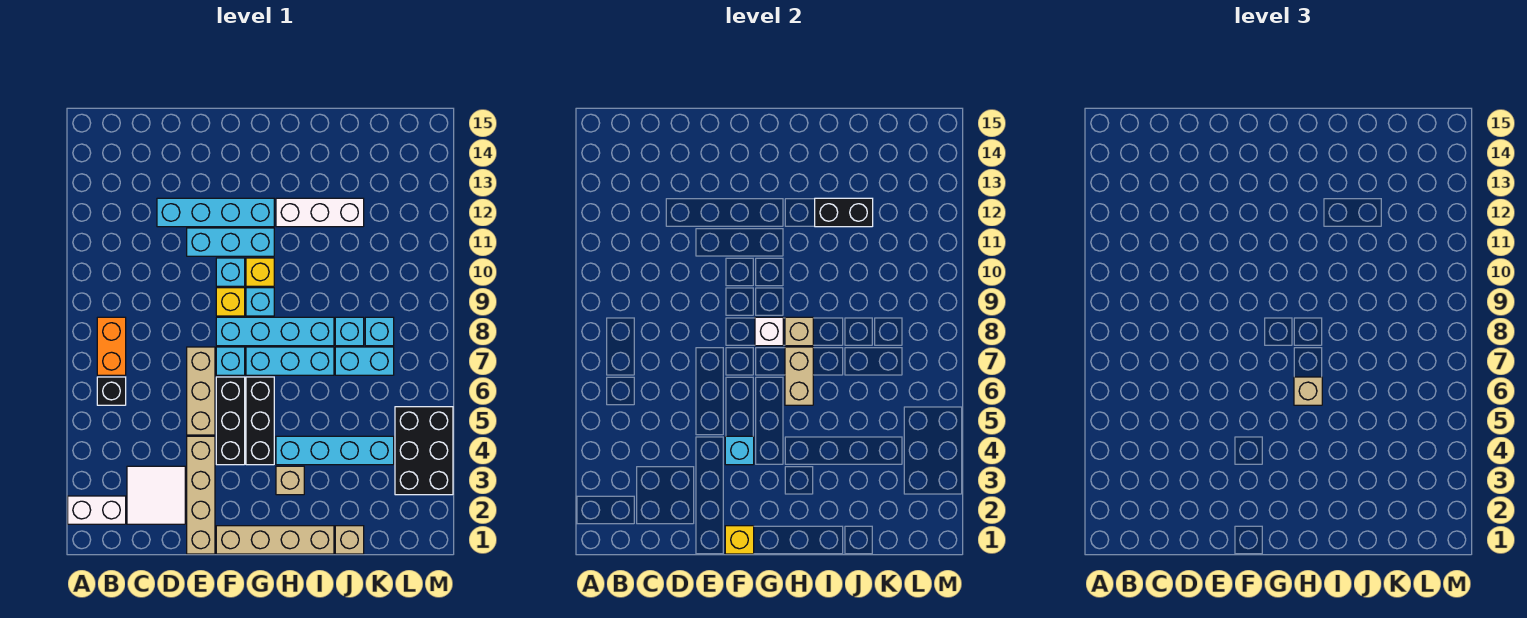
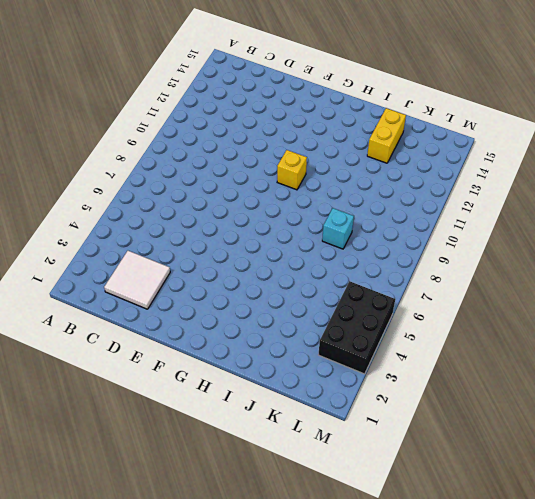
yellow brick J13:J14 level 1 -> none
none -> white brick A2:B2 level 1
none -> black brick B6 level 1
none -> orange brick B7:B8 level 1
none -> cyan brick D12:G12 level 1

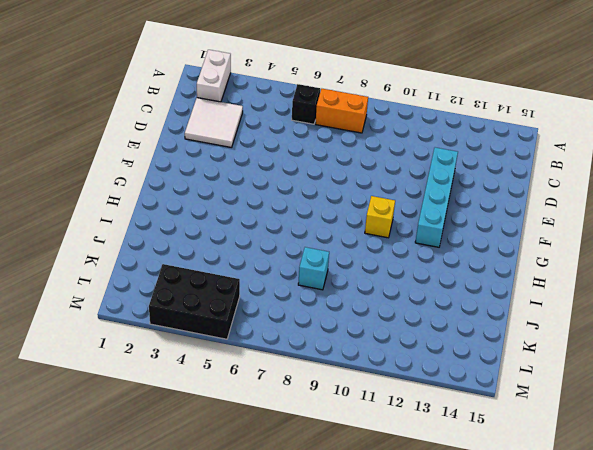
none -> tan brick E1:E4 level 1
none -> tan brick E5:E7 level 1
none -> cyan brick E11:G11 level 1
none -> tan brick F1:I1 level 1

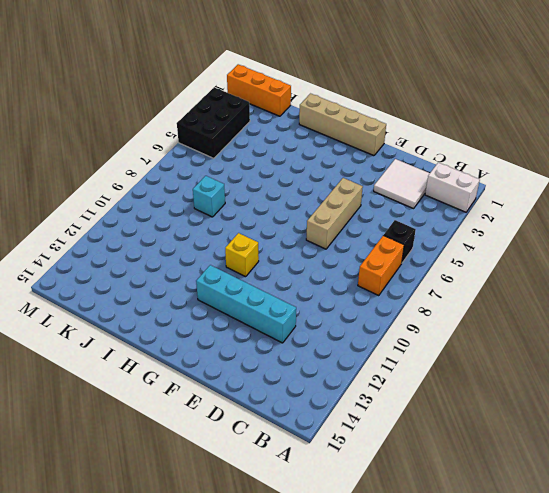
orange brick K1:M1 level 1 -> none
none -> tan brick E1:E4 level 1
none -> cyan brick E11:G11 level 1
none -> black brick F4:F6 level 1
none -> cyan brick F7 level 1

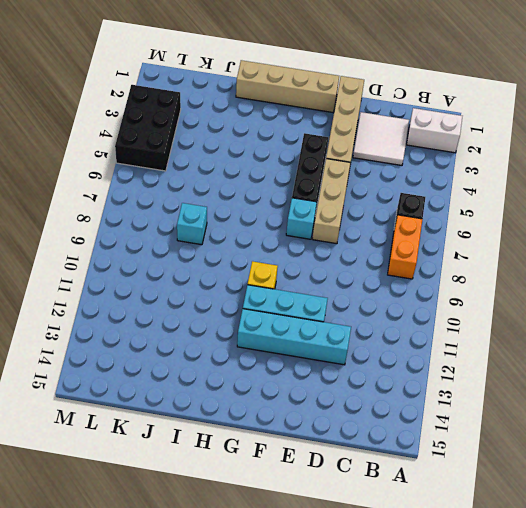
none -> cyan brick F8:I8 level 1
none -> yellow brick F9 level 1
none -> cyan brick F10 level 1
none -> black brick G4:G6 level 1

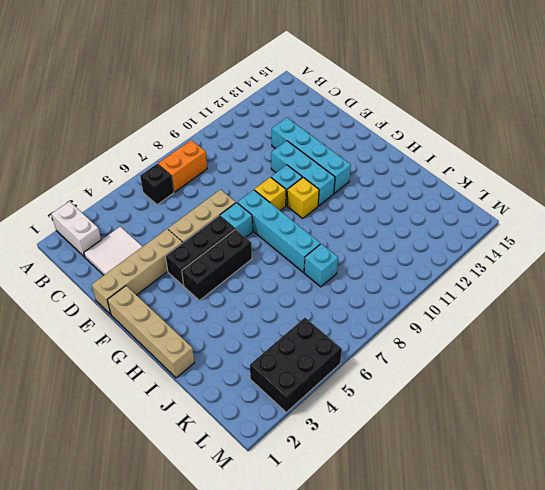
none -> cyan brick G7:I7 level 1
none -> cyan brick G9 level 1
none -> tan brick H3 level 1
none -> cyan brick H4:K4 level 1

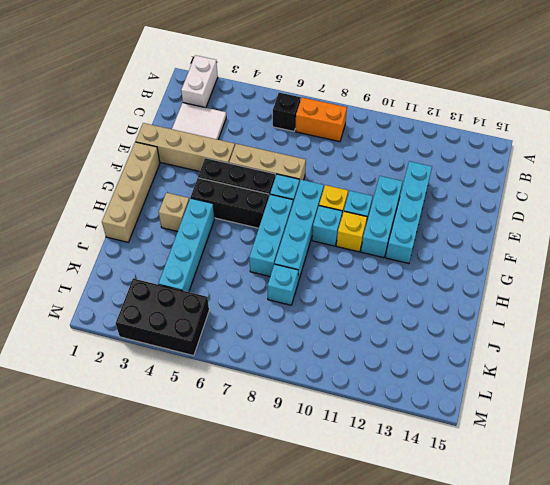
none -> white brick H12:J12 level 1
none -> tan brick J1 level 1
none -> cyan brick J7:K7 level 1
none -> cyan brick K8 level 1

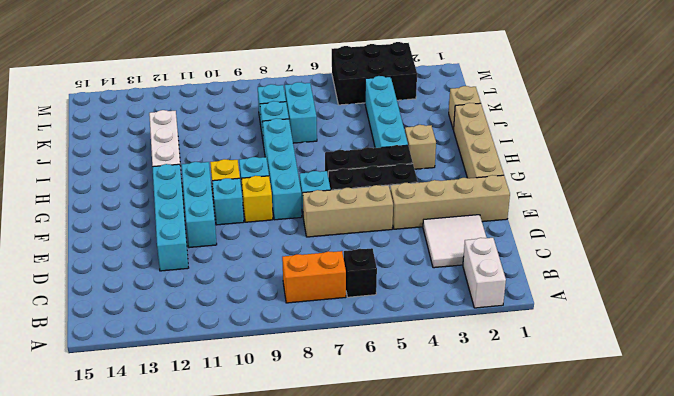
none -> cyan brick G7:I7 level 1
none -> yellow brick F1 level 2
none -> cyan brick F4 level 2
none -> white brick G8 level 2

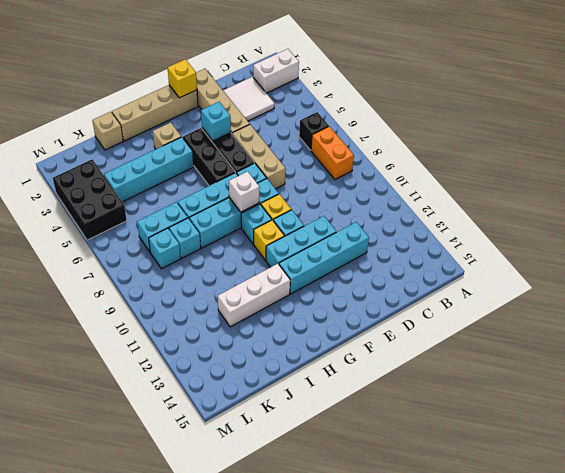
none -> tan brick H6:H7 level 2
none -> tan brick H8 level 2
none -> black brick I12:J12 level 2
none -> tan brick H6 level 3

